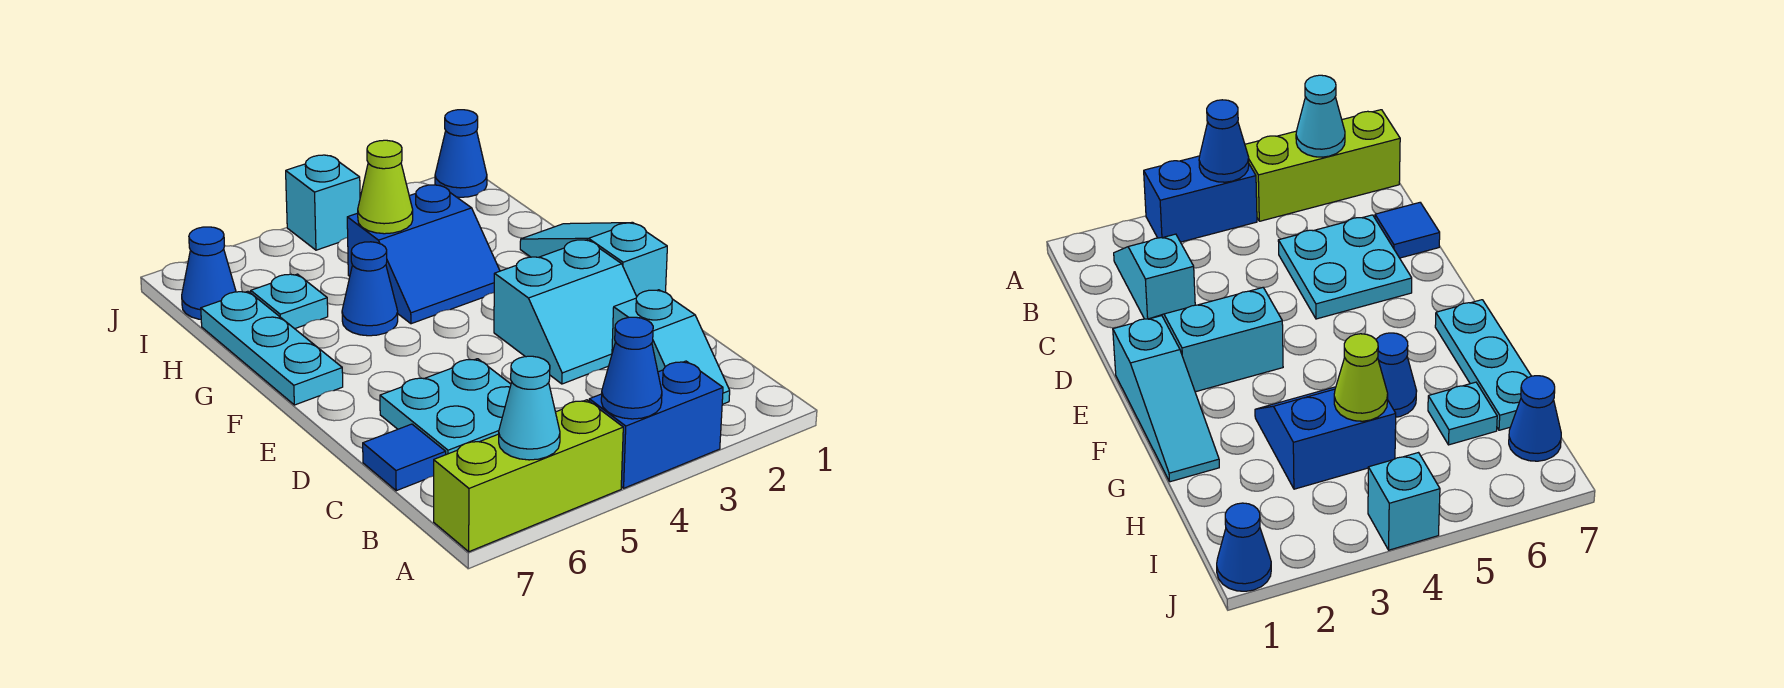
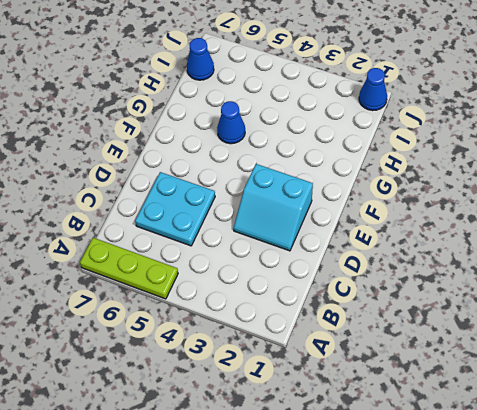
lime plate A5:A7 level 1 -> lime brick A5:A7 level 1
none -> blue brick A3:A4 level 1
none -> cyan slope B2:C2 level 1 top C
none -> blue tile C7 level 1

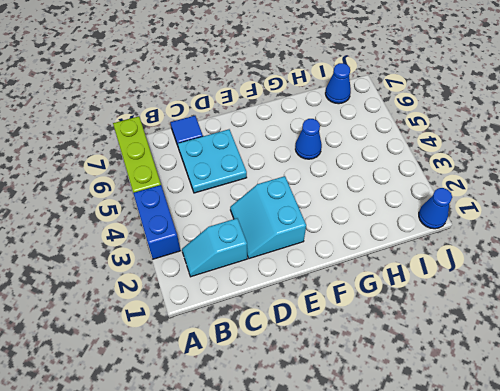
none -> cyan slope E1:G1 level 1 top E
none -> cyan plate F7:H7 level 1
none -> blue slope G3:H4 level 1 top H

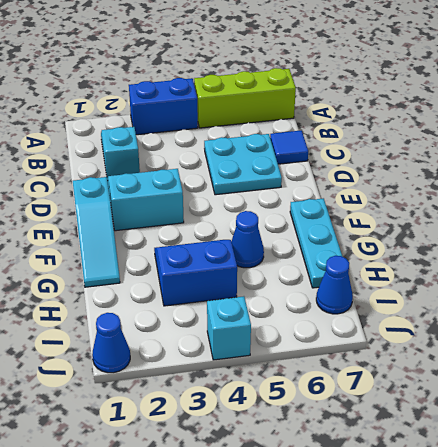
none -> cyan plate H6 level 1
none -> blue cone A4 level 2
none -> cyan cone A6 level 2

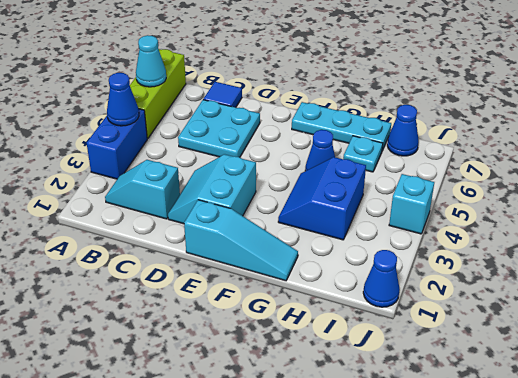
none -> lime cone H4 level 2

